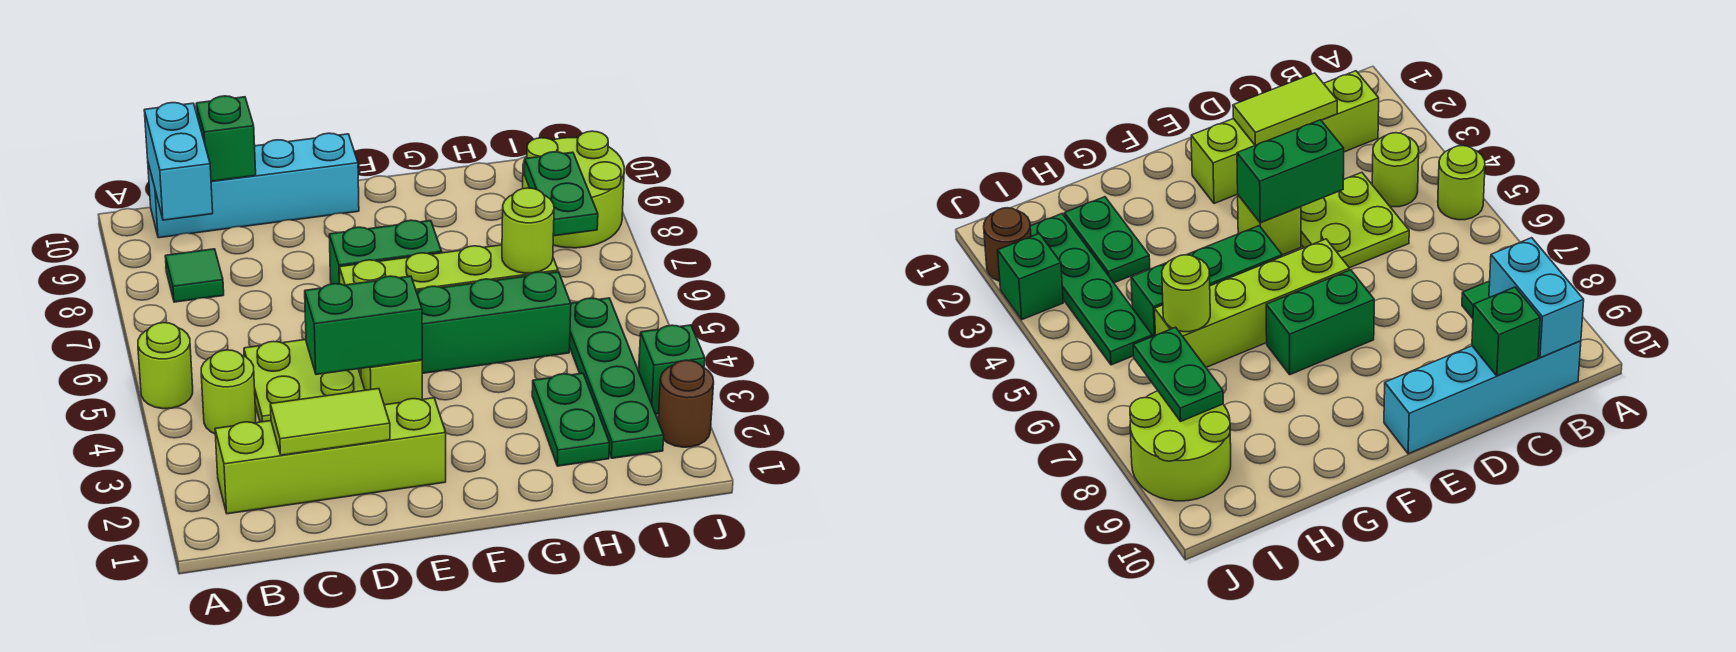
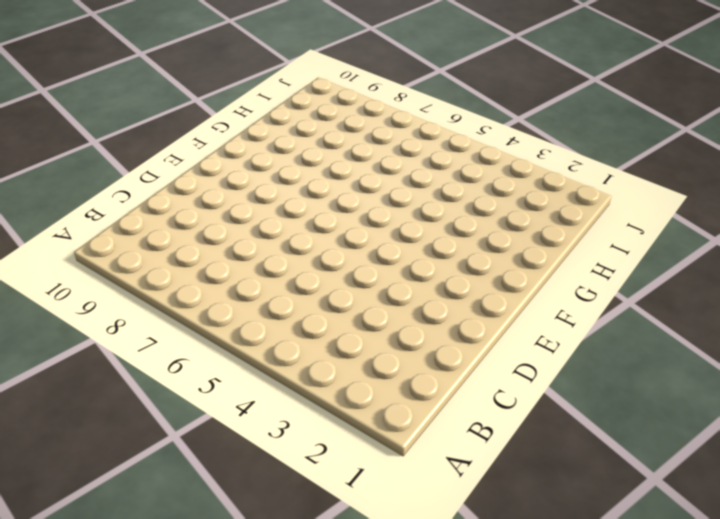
none -> lime round brick A5 level 1
none -> lime brick B2:E2 level 1
none -> lime round brick B4 level 1

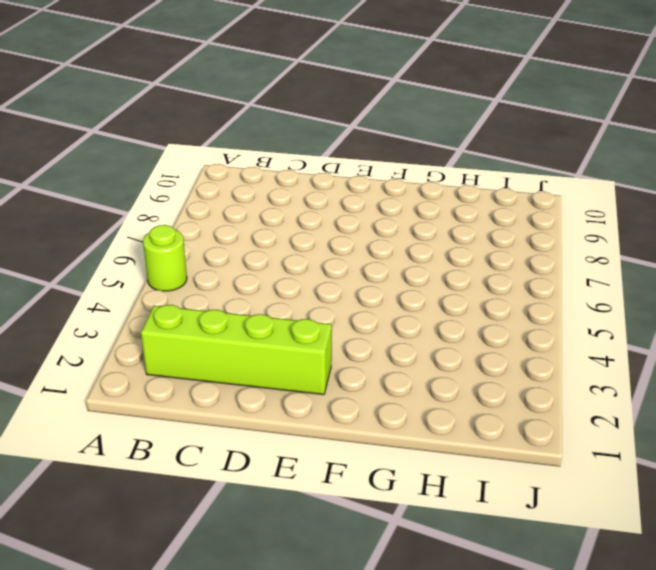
none -> lime round brick B4 level 1
none -> green tile B8 level 1
none -> cyan brick B10:E10 level 1

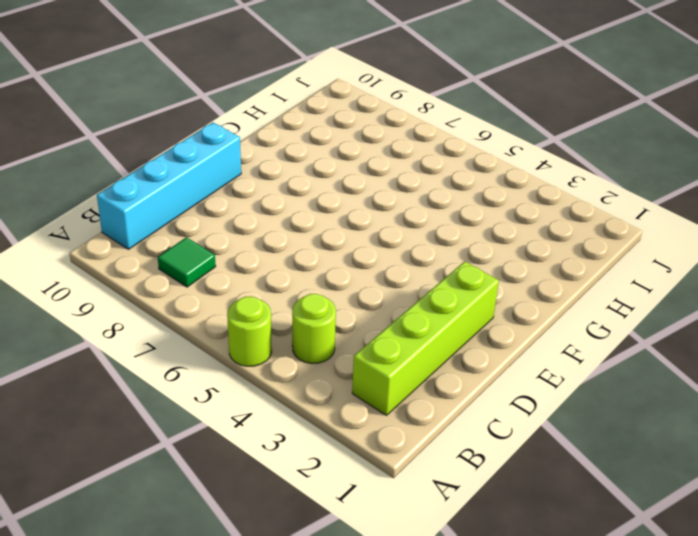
none -> lime plate C4:D5 level 1
none -> lime brick E4 level 1
none -> lime brick E6:H6 level 1

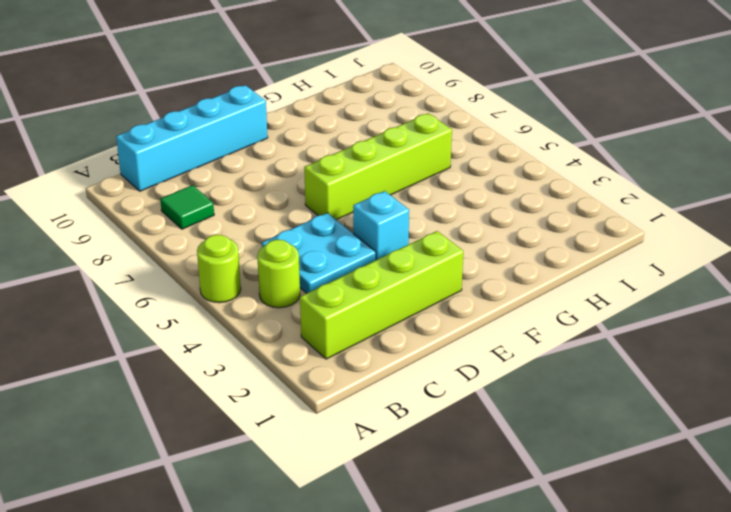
cyan plate C4:D5 level 1 -> lime plate C4:D5 level 1
cyan brick E4 level 1 -> lime brick E4 level 1
none -> green brick E7:F7 level 1
none -> green brick F5:H5 level 1
none -> green plate H2:H3 level 1

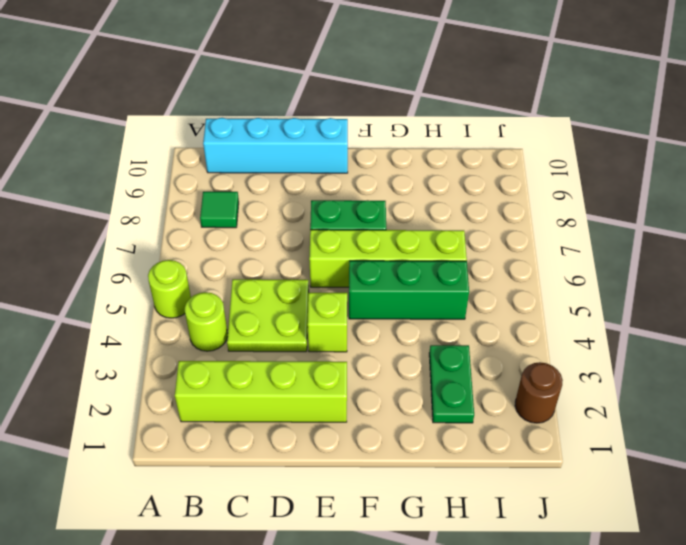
none -> green plate I2:I5 level 1
none -> lime round brick I8:J9 level 1
none -> green brick J3 level 1

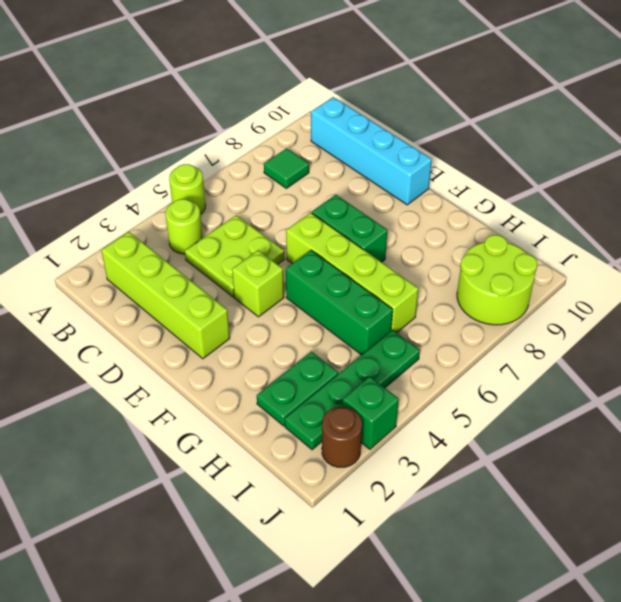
none -> cyan brick B9:B10 level 2
none -> lime tile C2:D2 level 2
none -> green brick C10 level 2

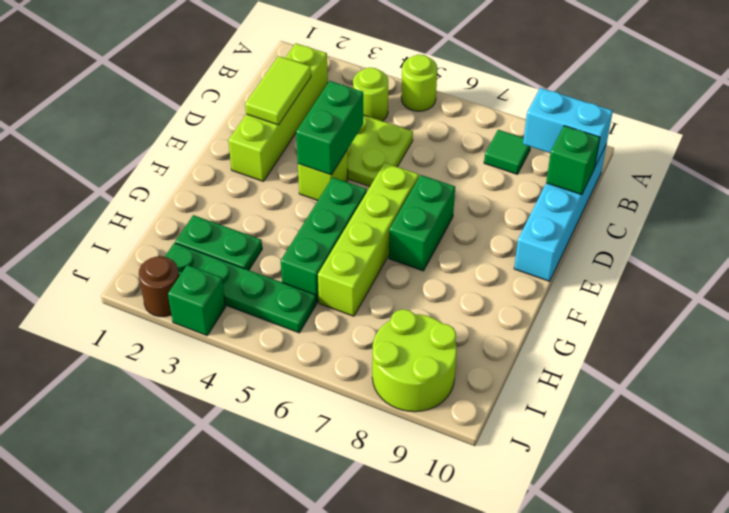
none -> lime round brick H6 level 2
none -> green plate I7:I8 level 2

